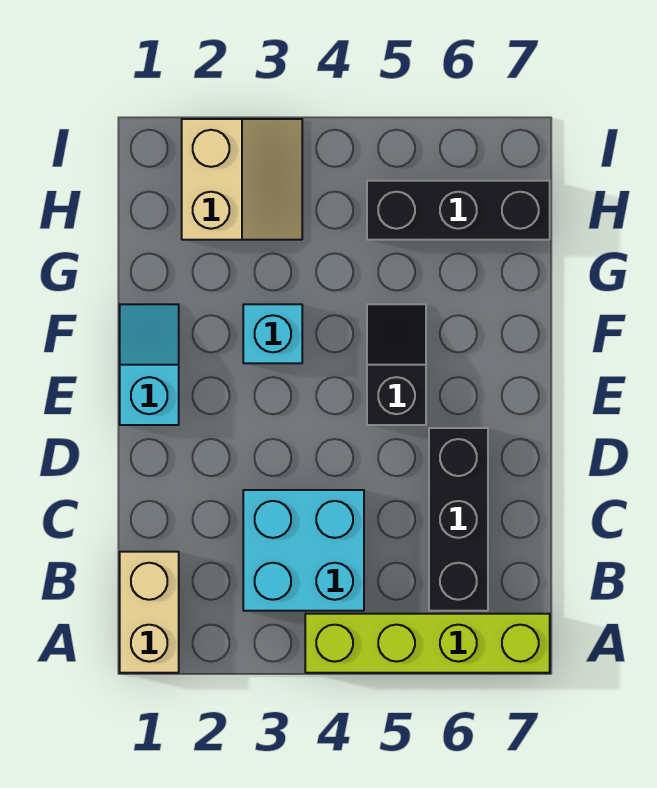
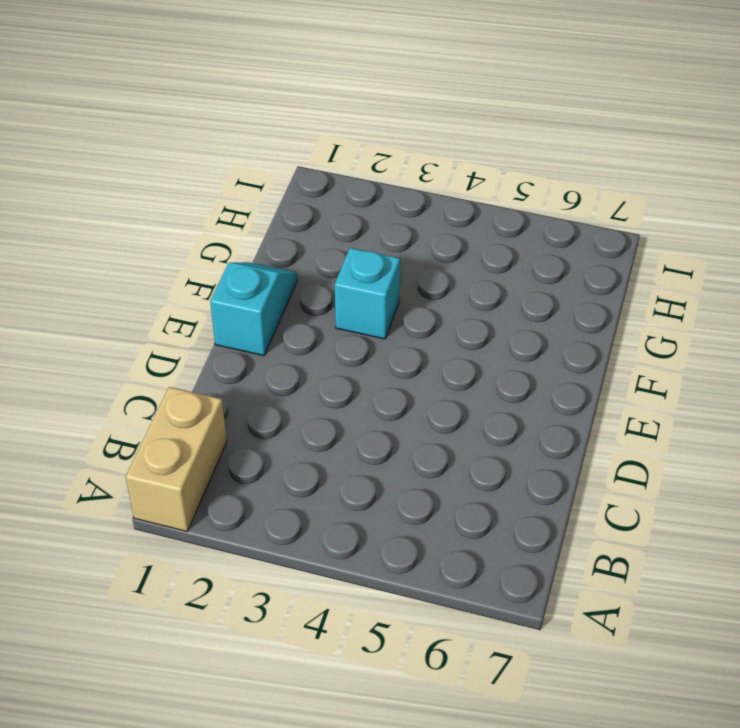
none -> lime brick A4:A7 level 1
none -> cyan brick B3:C4 level 1

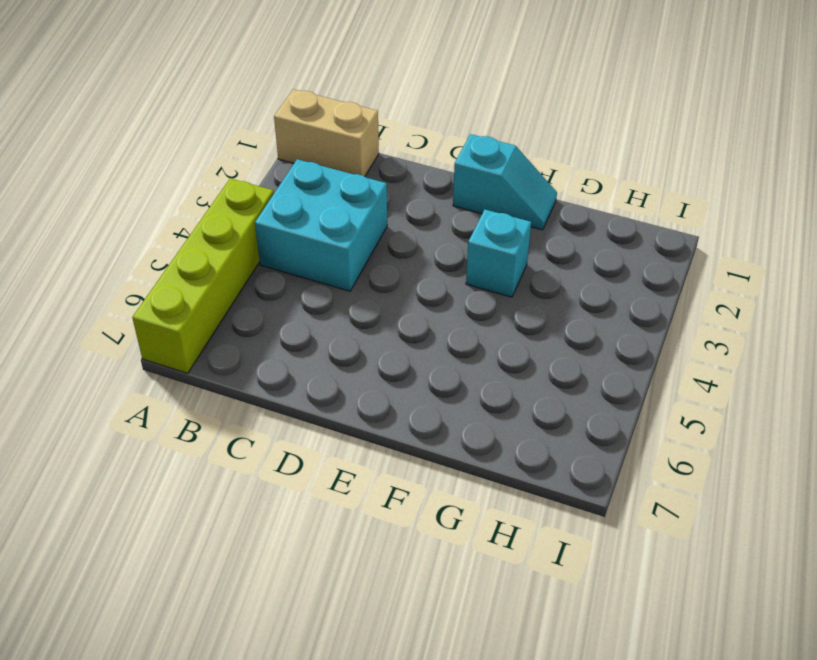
none -> black brick B6:D6 level 1
none -> black slope E5:F5 level 1 top E

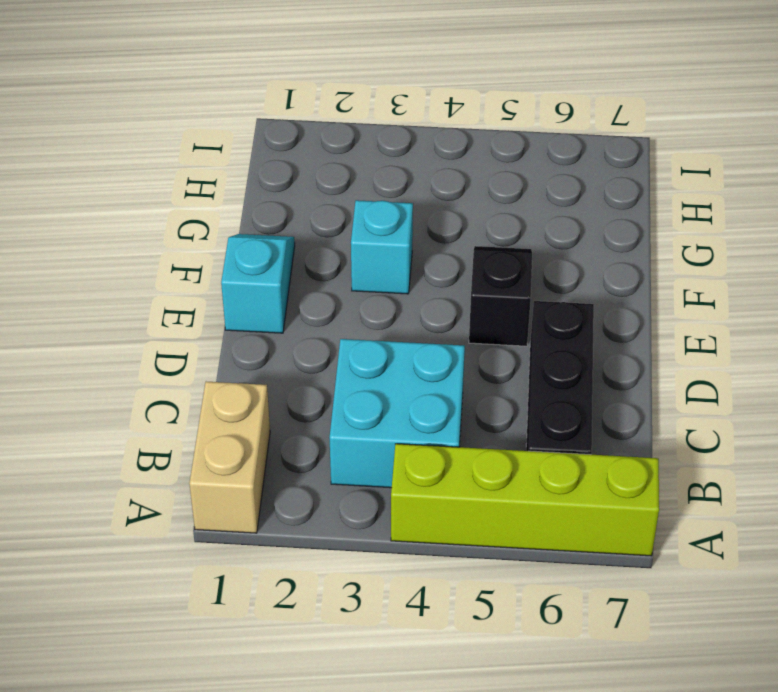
none -> tan slope H2:I3 level 1 top 2
none -> black brick H5:H7 level 1

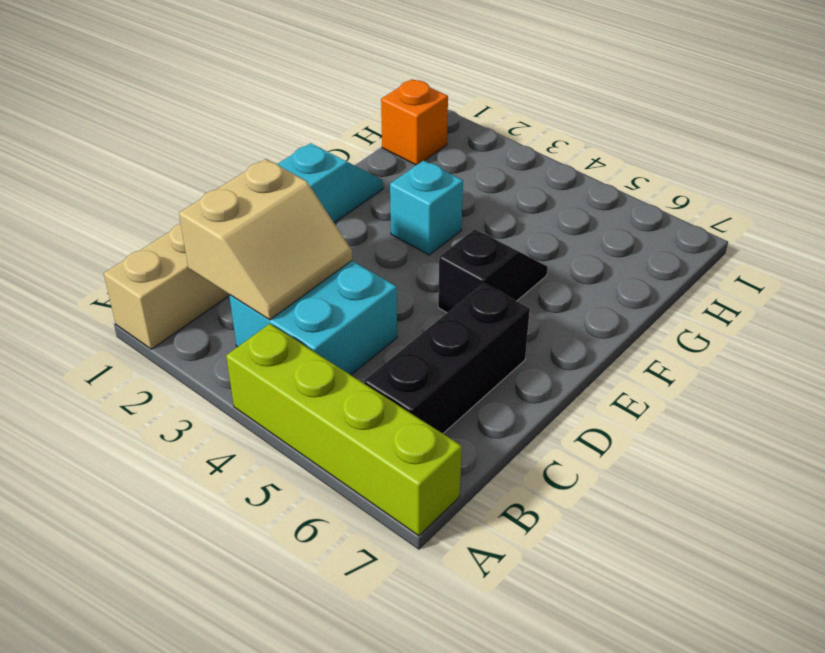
tan slope B2:C3 level 2 top 2 -> tan slope H2:I3 level 1 top 2
orange brick H1 level 1 -> none
none -> black brick H5:H7 level 1

